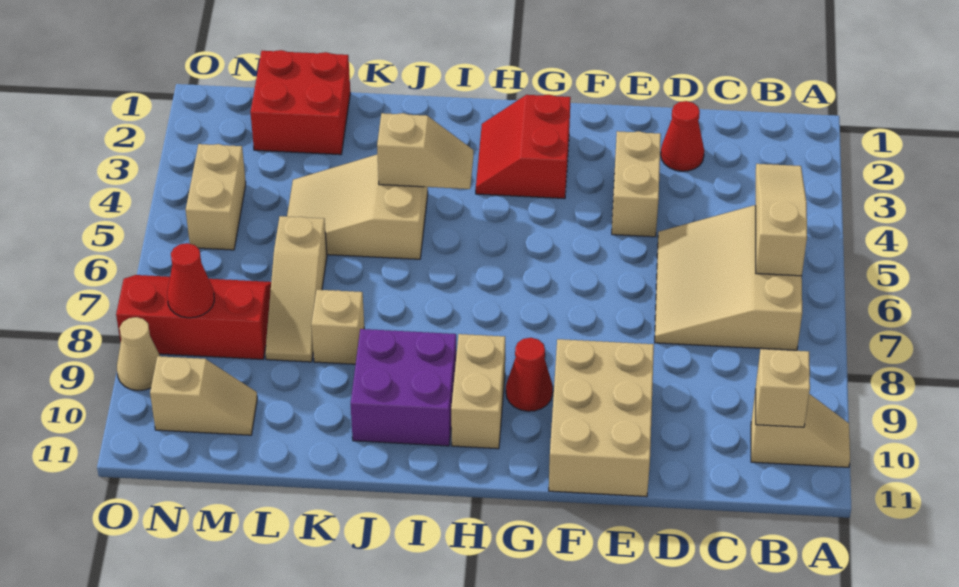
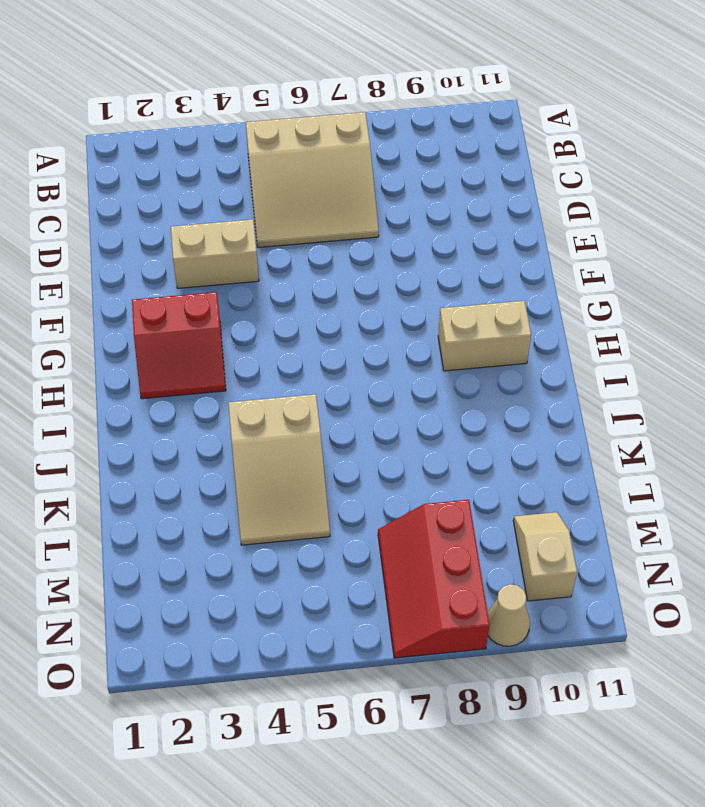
none -> tan slope A10:B10 level 1 top B
none -> red cone D2 level 1
none -> tan brick E9:F11 level 1

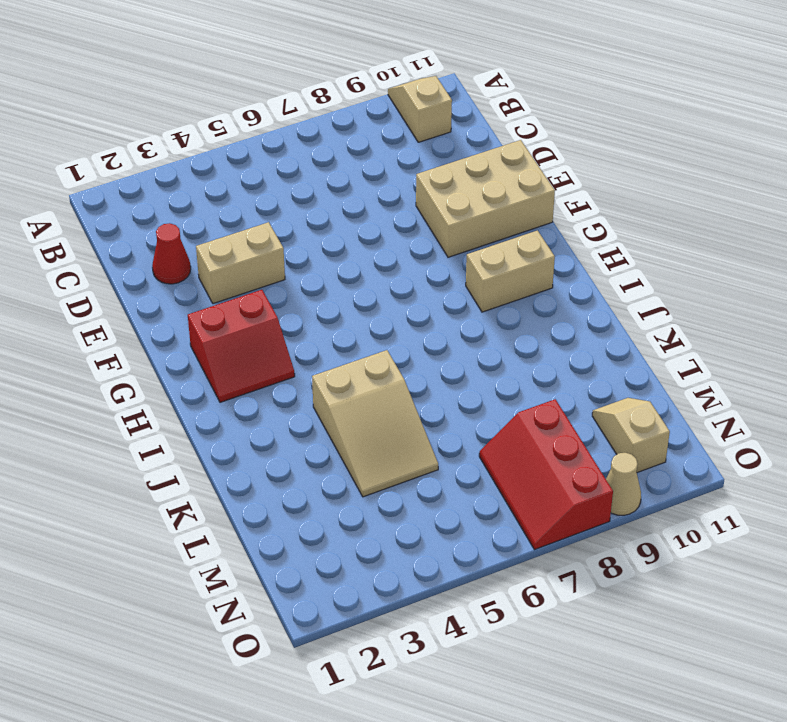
none -> tan slope B5:D7 level 1 top B
none -> red cone G9 level 1
none -> purple brick I9:J10 level 1

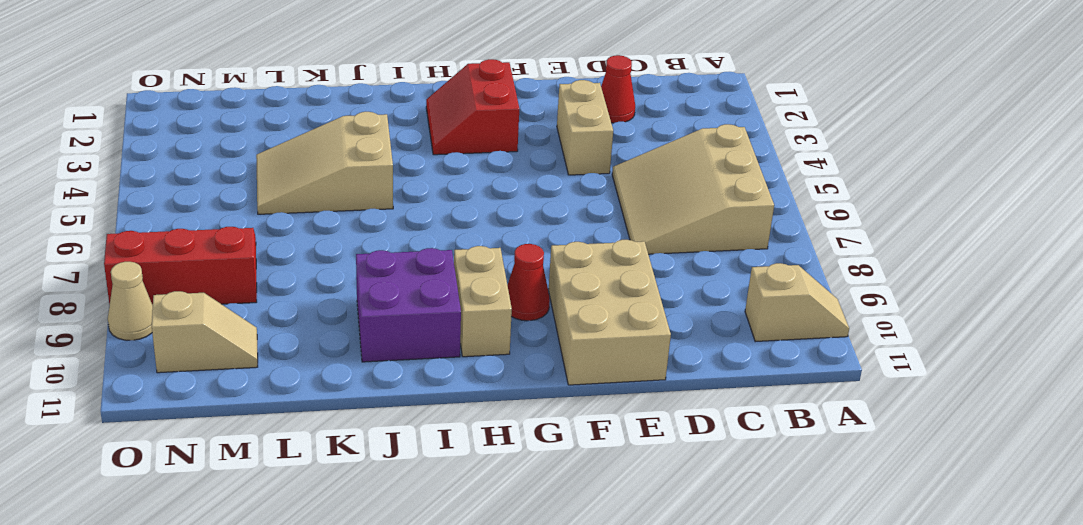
none -> tan brick K8 level 1
none -> red brick L1:M2 level 1
none -> tan slope L6:L8 level 1 top 6

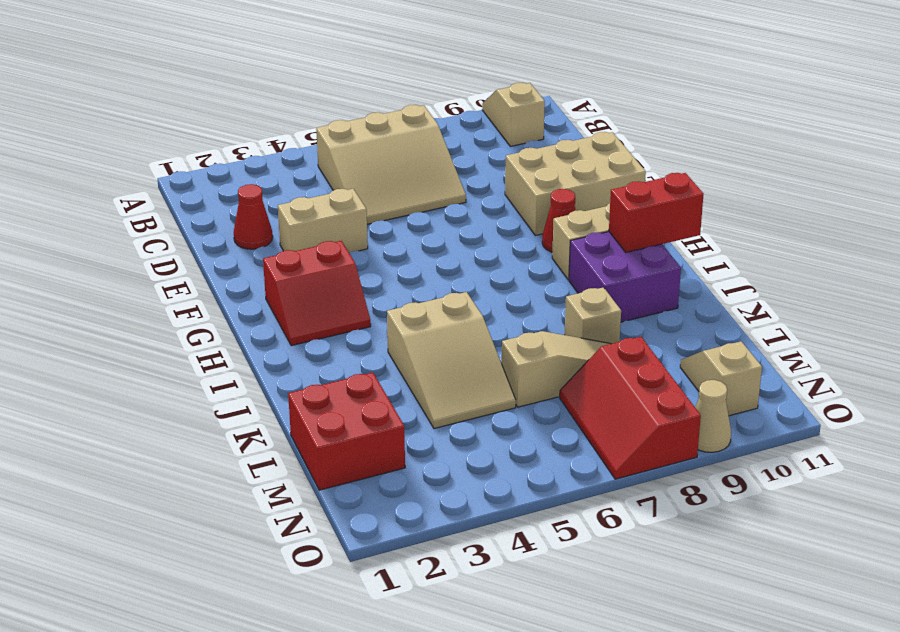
red brick I10:I11 level 2 -> none
none -> tan brick N4:N5 level 1
none -> tan slope B4:B6 level 2 top 6
none -> tan brick B10 level 2

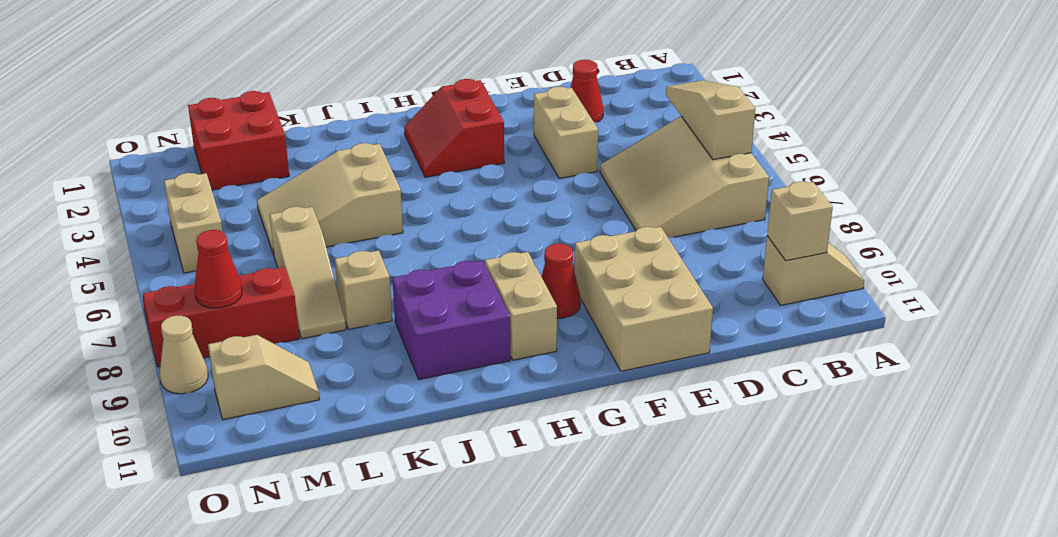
none -> tan slope I4:J4 level 2 top J

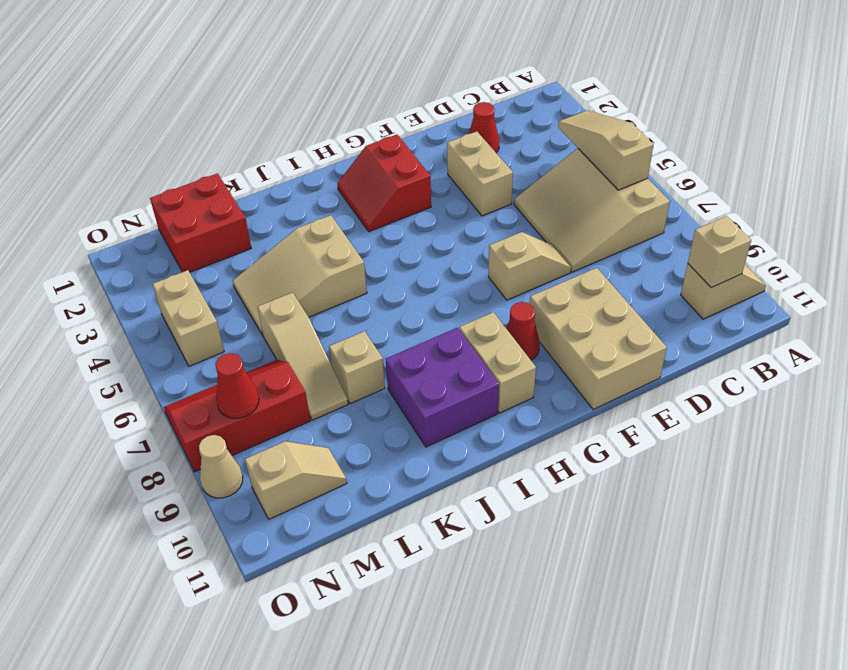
tan slope E7:F7 level 1 top F -> tan slope I4:J4 level 2 top J

